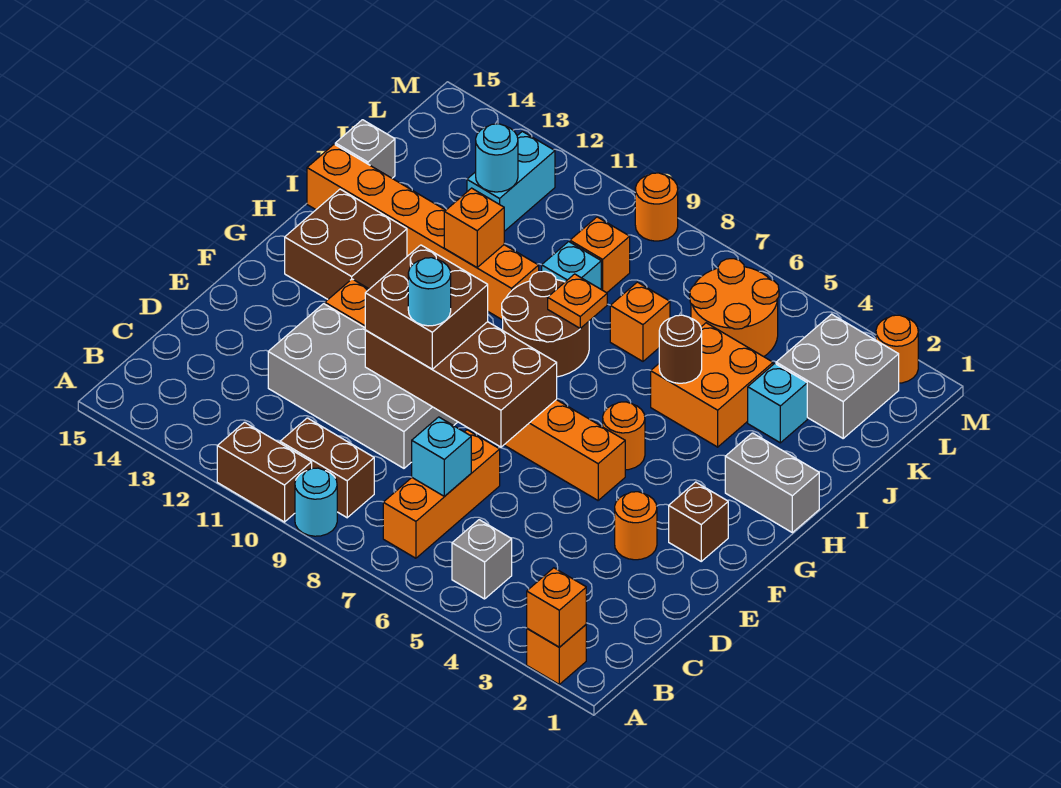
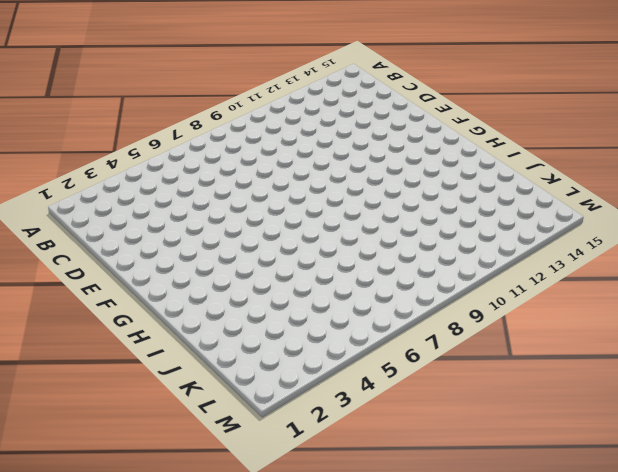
none -> orange brick A2 level 1
none -> cyan round brick A9 level 1
none -> brown brick A10:A11 level 1
none -> grey brick B5 level 1

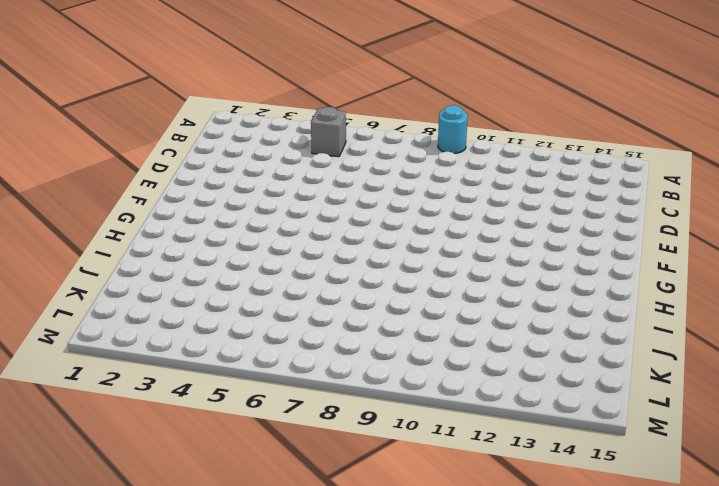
none -> orange brick A2 level 1
none -> brown brick A10:A11 level 1
none -> orange brick B7:D7 level 1
none -> brown brick B9:B10 level 1

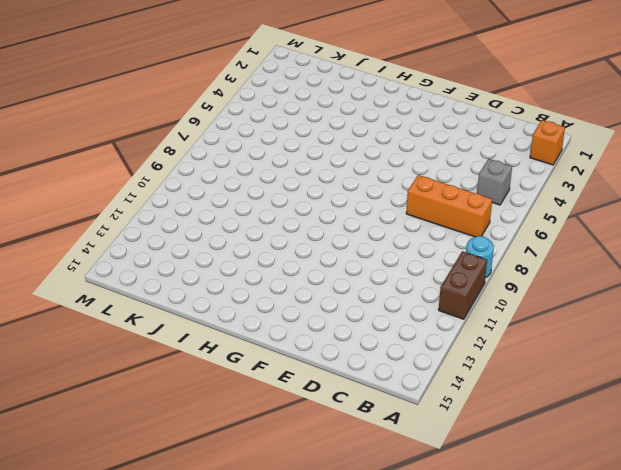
none -> brown brick B9:B10 level 1
none -> grey brick D9:E12 level 1
none -> orange round brick E3 level 1
none -> brown brick F2 level 1

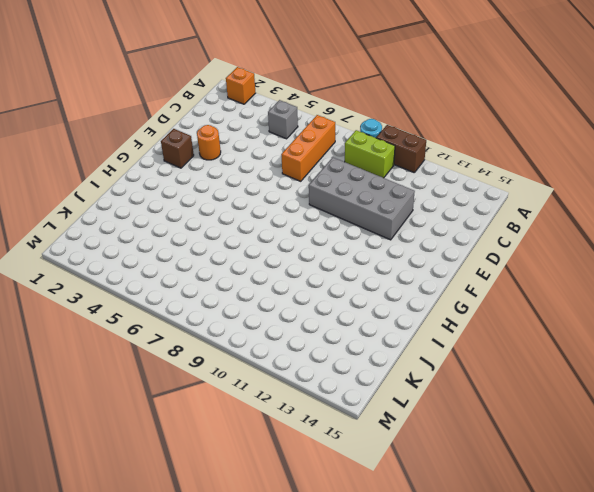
lime brick B9:B10 level 1 -> brown brick B9:B10 level 1
none -> orange brick F5:F12 level 1
none -> orange round brick G5 level 1
none -> brown brick G13:H14 level 1
none -> grey brick H1:H2 level 1

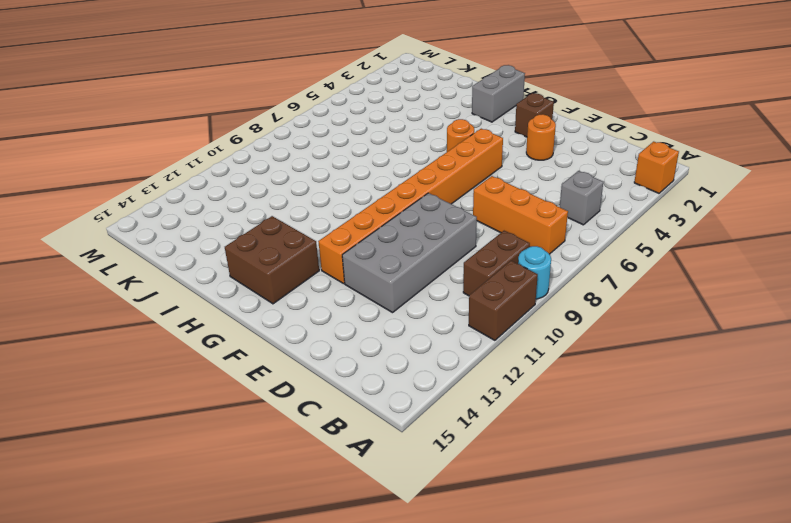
none -> brown round brick H8:I9 level 1
none -> orange brick I4:J5 level 1
none -> orange brick I10:I15 level 1
none -> cyan brick J3 level 1

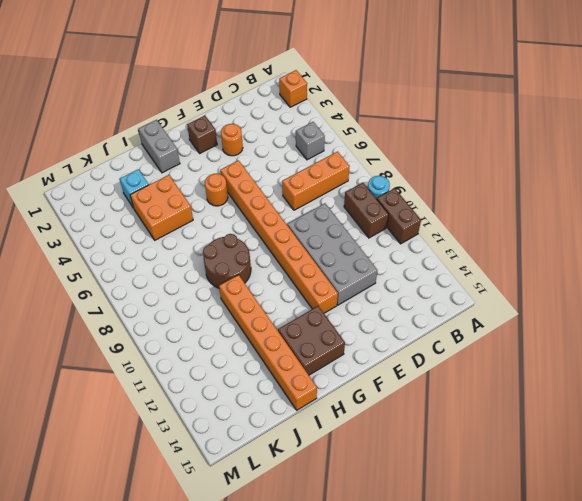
none -> orange brick J7 level 1
none -> cyan brick J9 level 1
none -> grey brick J15 level 1
none -> grey brick K2:L3 level 1

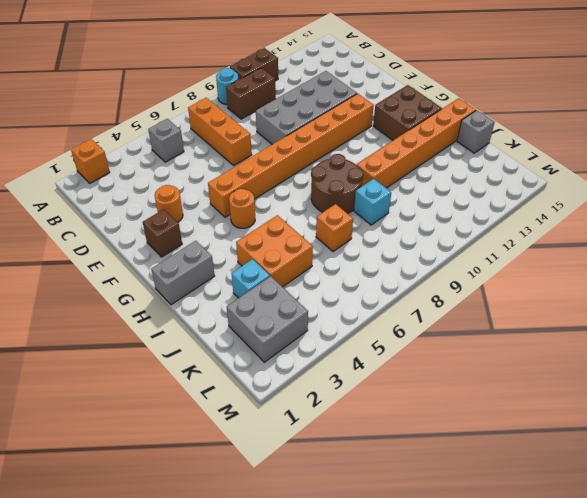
none -> orange round brick K5:L6 level 1
none -> orange brick K9 level 1
none -> cyan brick K12:L12 level 1
none -> orange round brick M2 level 1

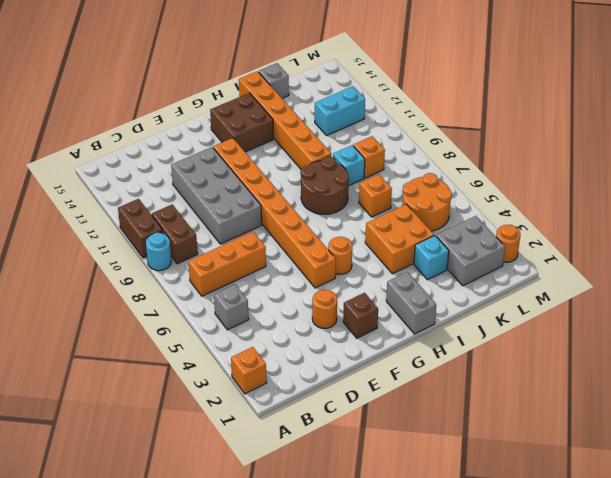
none -> orange round brick M9 level 1
none -> orange brick A2 level 2
none -> cyan brick C7 level 2
none -> brown brick E7:F10 level 2

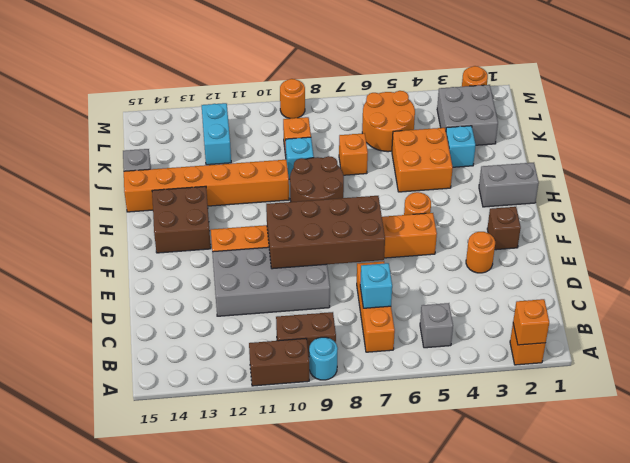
none -> brown round brick I5 level 2
none -> orange plate I8 level 2
none -> orange brick I11 level 2
none -> cyan round brick K12 level 2

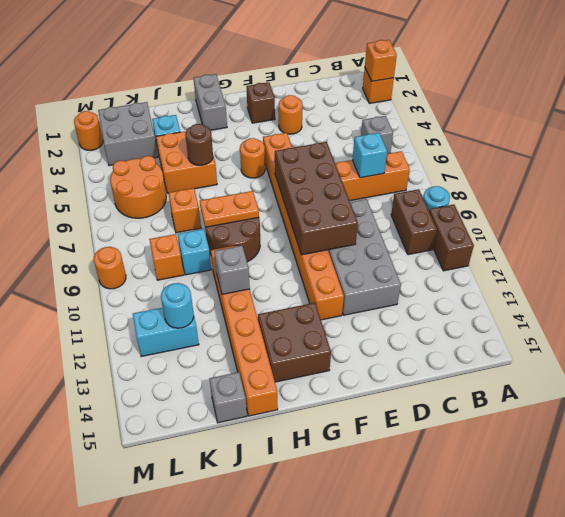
orange plate H8:I8 level 2 -> orange plate I8 level 2
grey brick I11 level 2 -> orange brick I11 level 2
none -> brown brick E9:F10 level 3
none -> cyan round brick E9 level 4

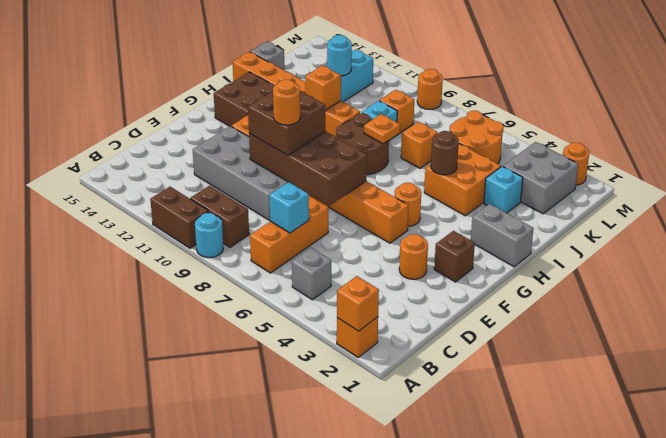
orange round brick E9 level 4 -> cyan round brick E9 level 4

